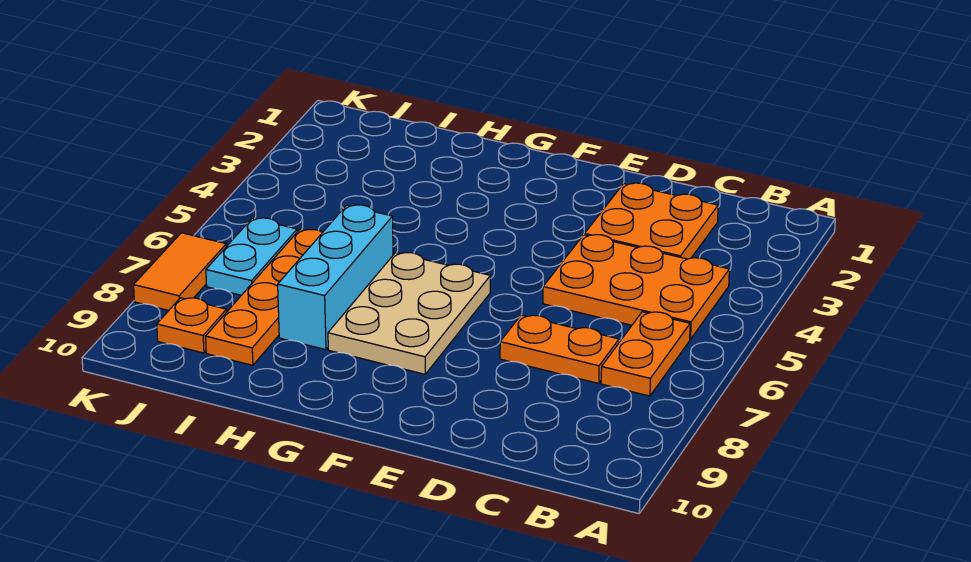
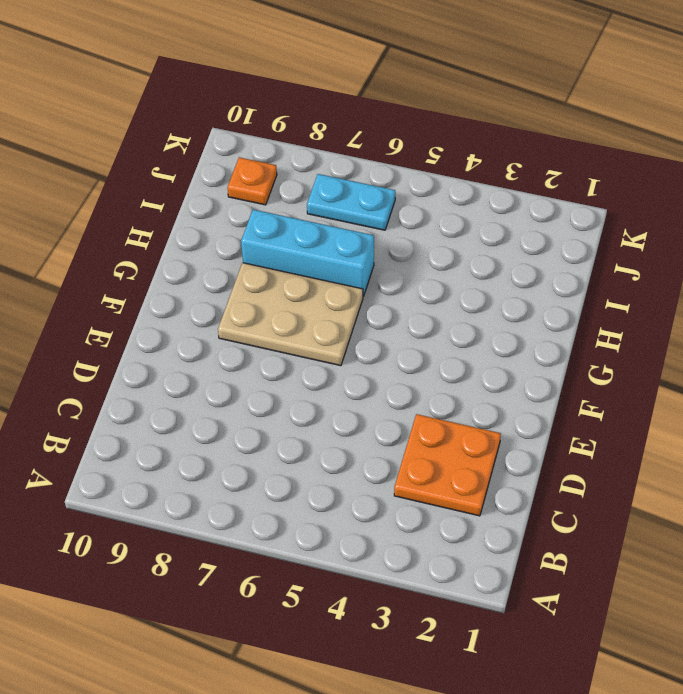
none -> orange plate B4:D5 level 1
none -> orange plate B6:B7 level 1

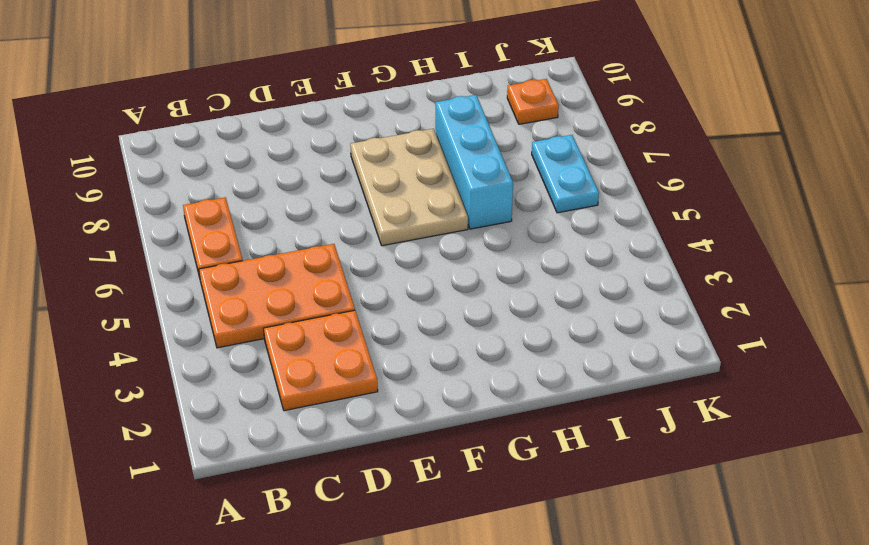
none -> orange plate C7:D7 level 1
none -> orange plate I6:I9 level 1

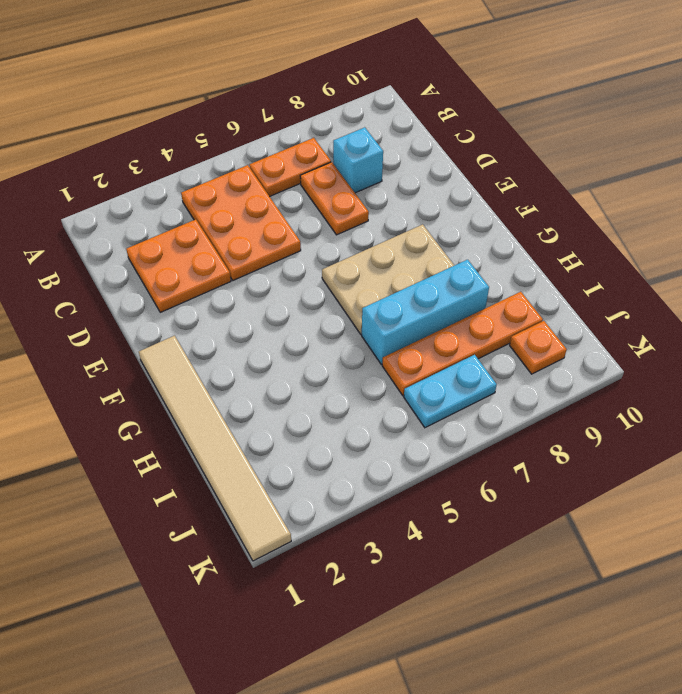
cyan brick C8 level 1 -> none
tan tile F1:K1 level 1 -> none
none -> orange tile K7:K8 level 1

